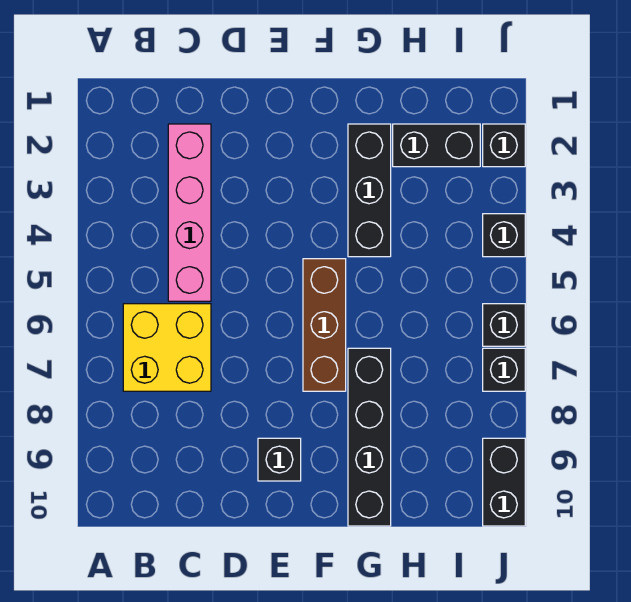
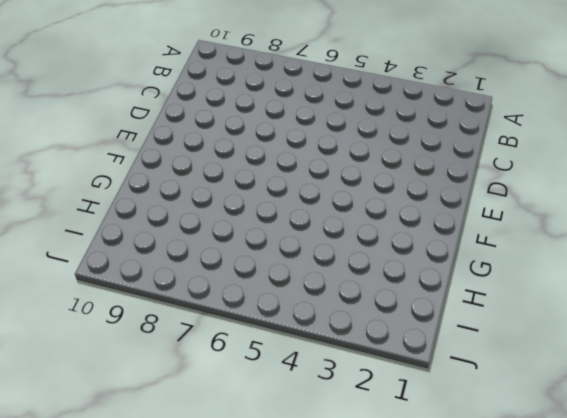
none -> yellow brick B6:C7 level 1
none -> pink brick C2:C5 level 1
none -> black brick E9 level 1

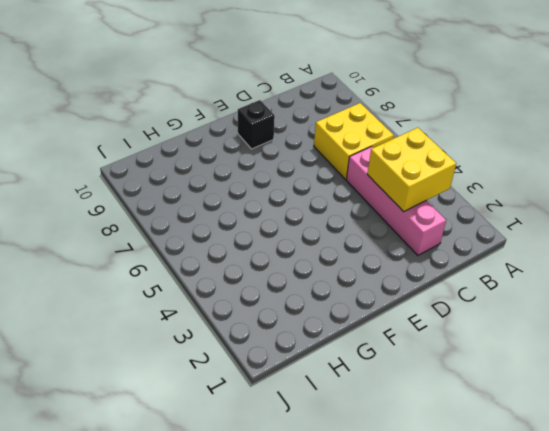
yellow brick B3:C4 level 2 -> none
none -> brown brick F5:F7 level 1
none -> black brick G2:G4 level 1
none -> black brick G7:G10 level 1

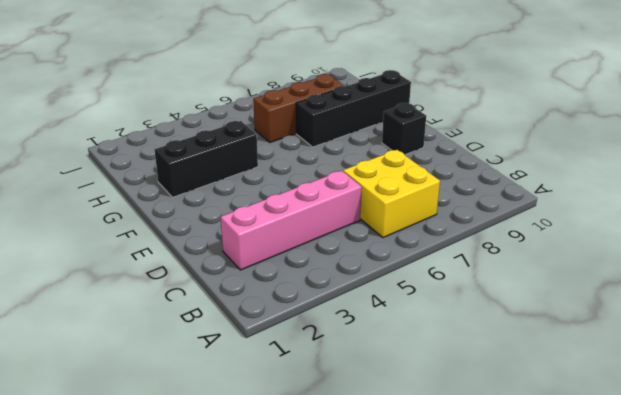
brown brick H6:H8 level 1 -> brown brick F5:F7 level 1
none -> black brick H2:I2 level 1
none -> black brick J2 level 1
none -> black brick J4 level 1

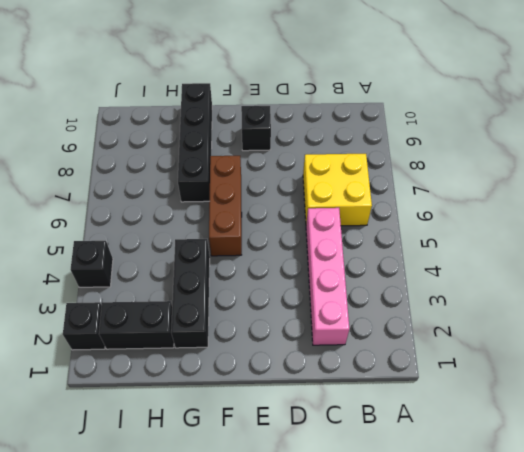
none -> black brick J6 level 1
none -> black brick J7 level 1
none -> black brick J9:J10 level 1

